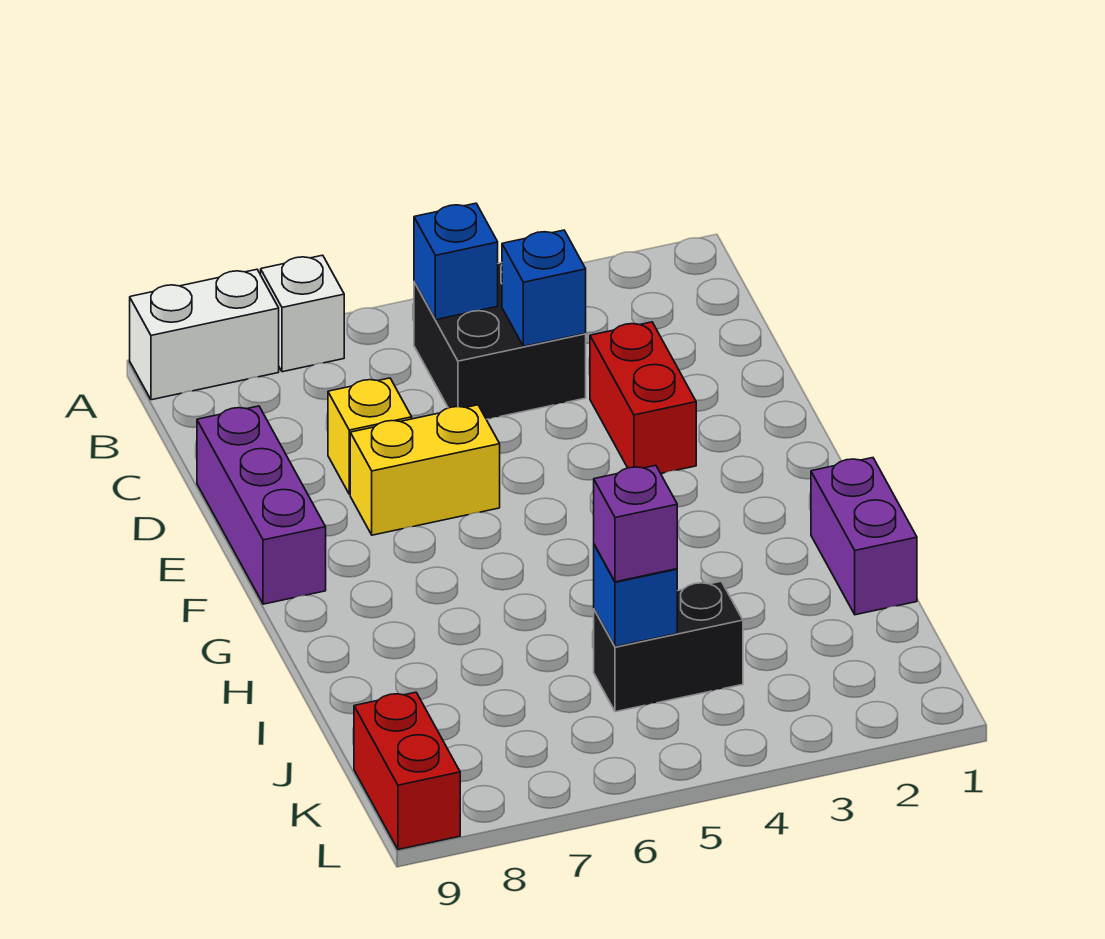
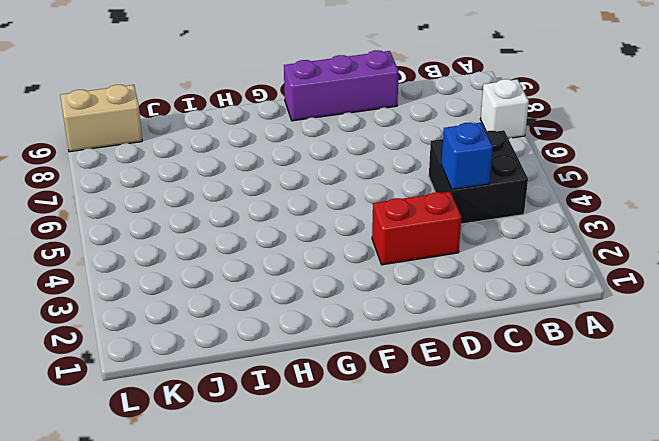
tan brick K9:L9 level 1 -> red brick K9:L9 level 1
none -> white brick A8:A9 level 1
none -> yellow brick D7 level 1
none -> yellow brick E6:E7 level 1

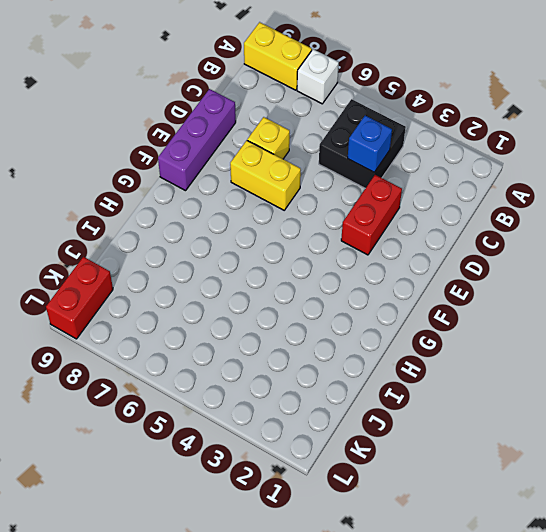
yellow brick A8:A9 level 1 -> white brick A8:A9 level 1
none -> purple brick H1:I1 level 1
none -> black brick J4:J5 level 1
none -> blue brick B5 level 2

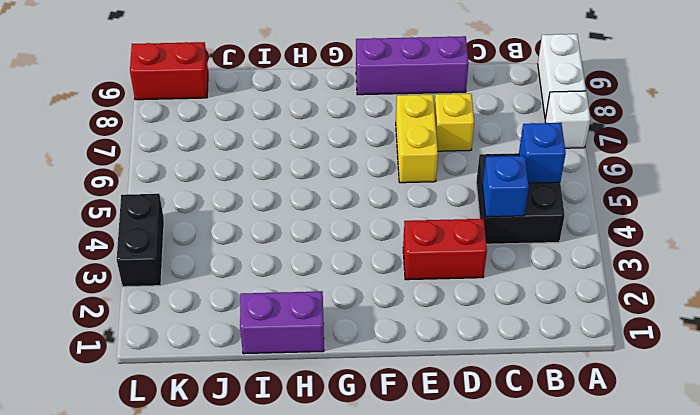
black brick L3:L4 level 1 -> black brick J4:J5 level 1
none -> blue brick J5 level 2
none -> purple brick J5 level 3

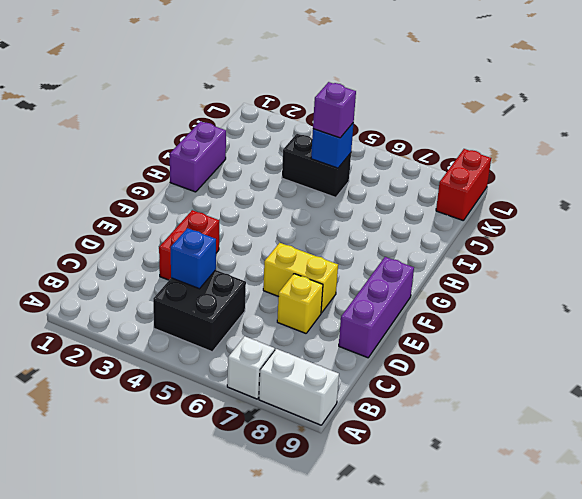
none -> blue brick B5 level 2

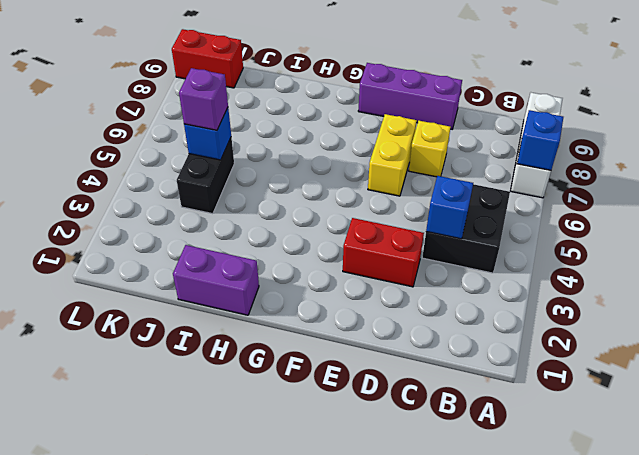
blue brick A7 level 2 -> blue brick B5 level 2

